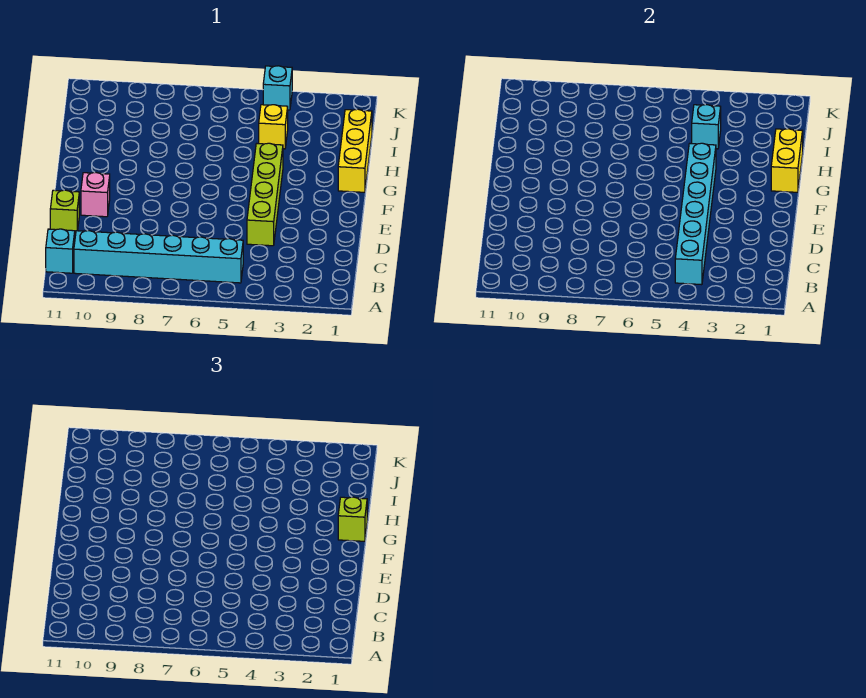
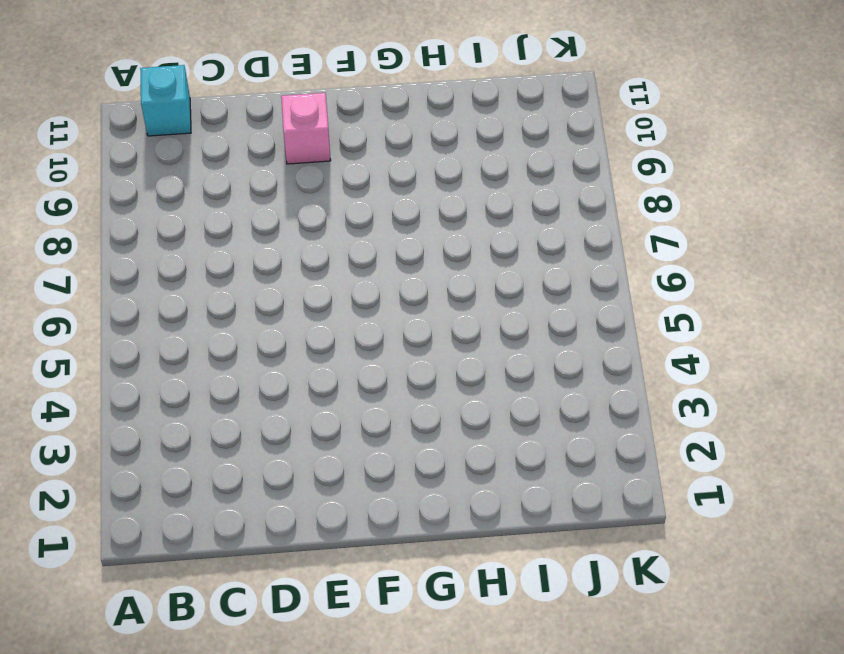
none -> cyan brick B5:B10 level 1
none -> lime brick D4:G4 level 1
none -> lime brick D11 level 1

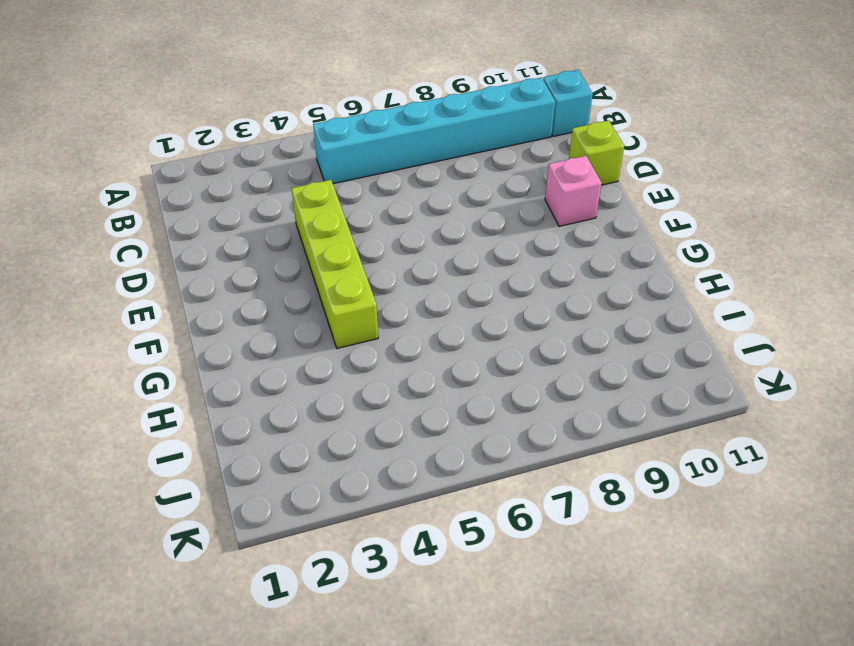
none -> yellow brick G1:I1 level 1
none -> yellow brick I4 level 1
none -> cyan brick K4 level 1

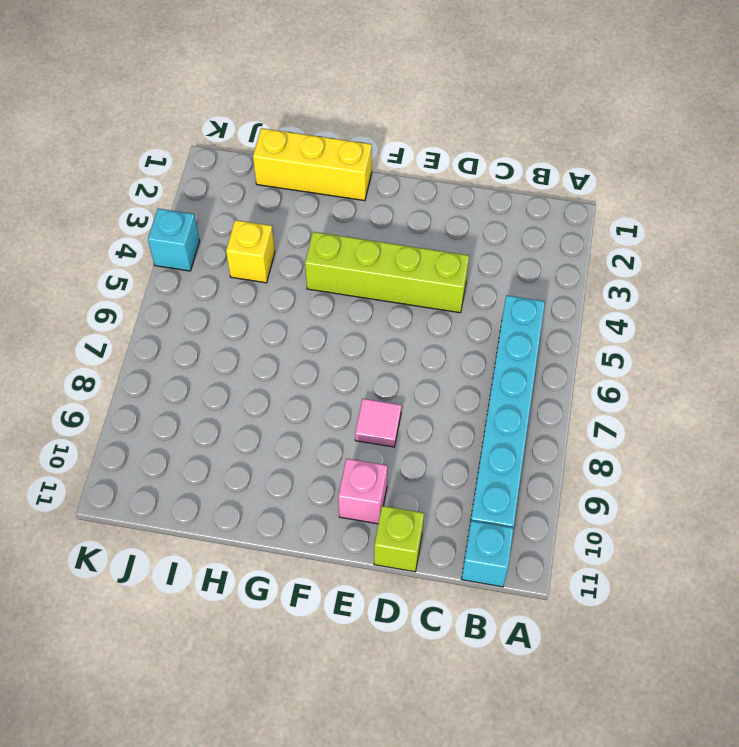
pink tile E8 level 1 -> none
none -> cyan brick B4:G4 level 2
none -> yellow brick G1:H1 level 2
none -> cyan brick I4 level 2

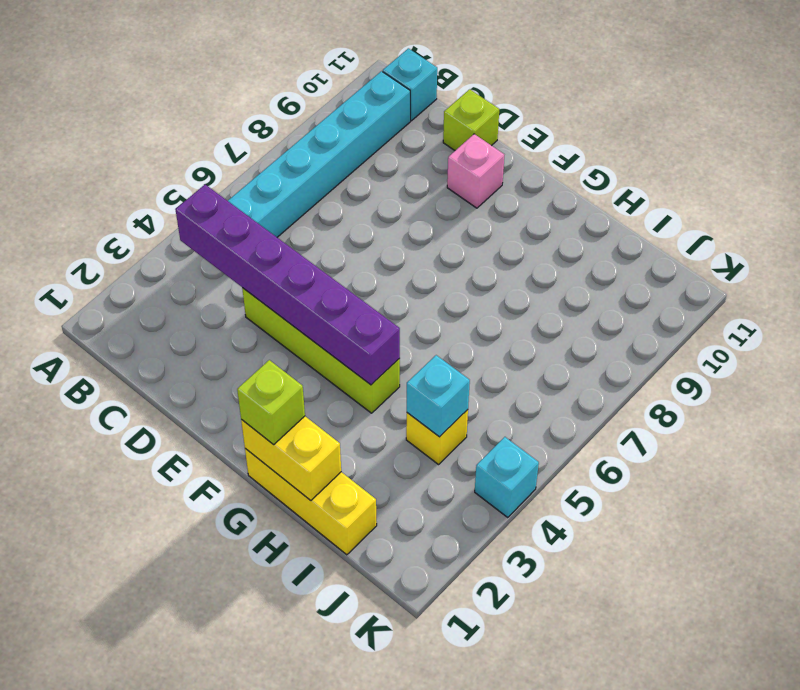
purple brick B4:G4 level 2 -> cyan brick B4:G4 level 2

